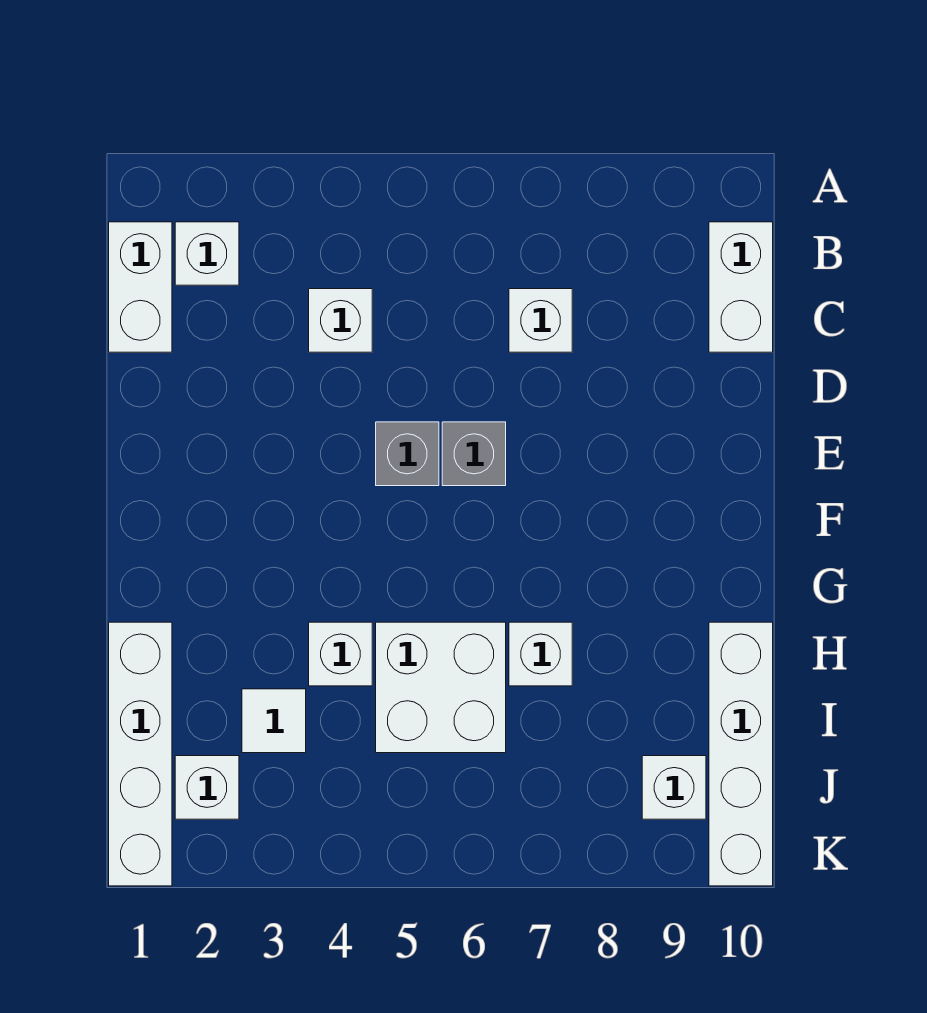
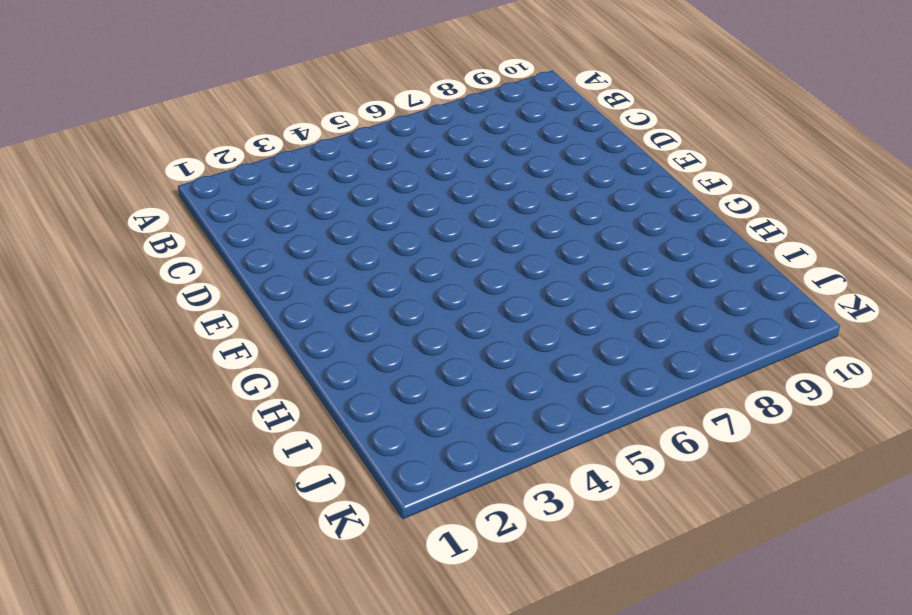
none -> white brick B1:C1 level 1
none -> white brick B2 level 1
none -> white brick B10:C10 level 1

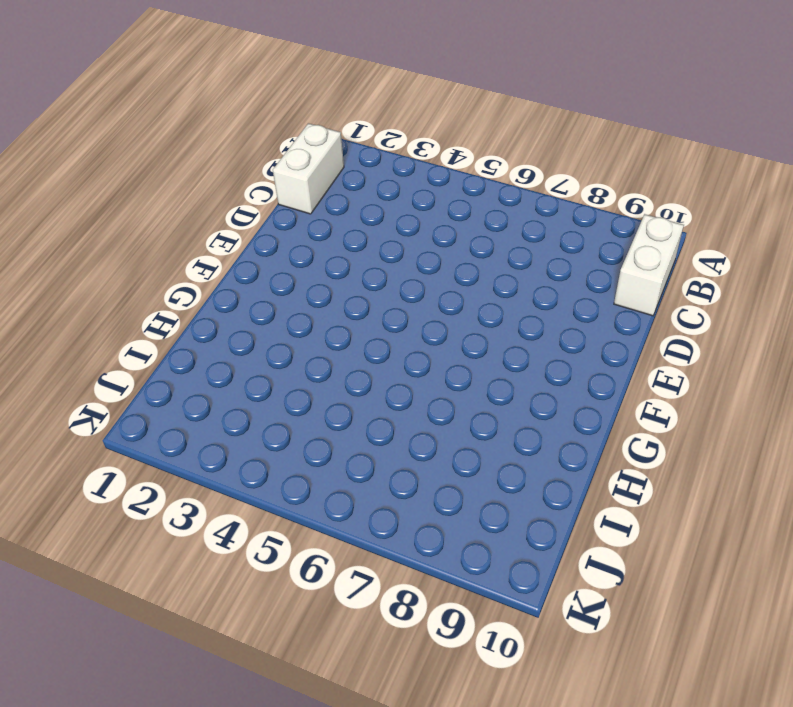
none -> white brick B2 level 1
none -> white brick C4 level 1
none -> white brick C7 level 1

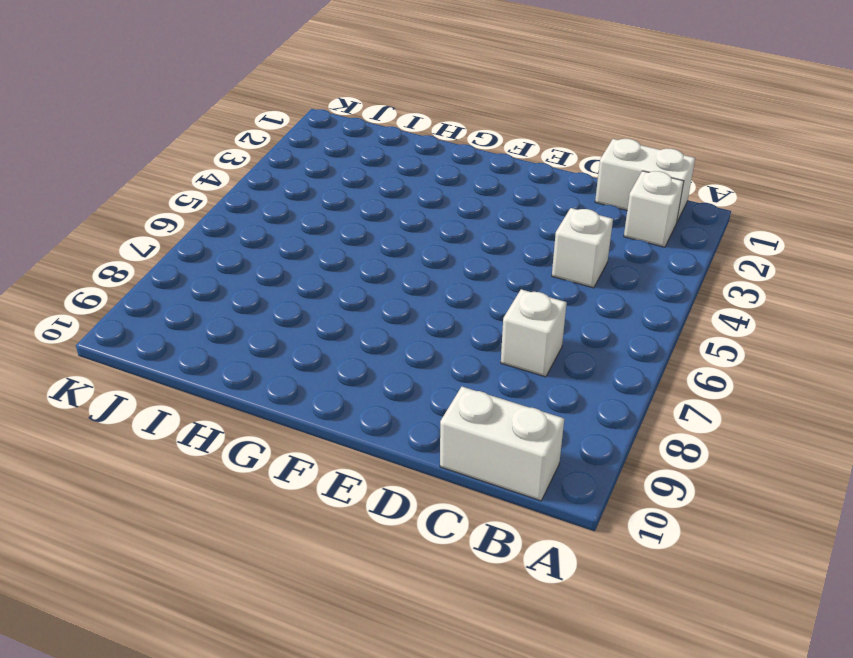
none -> grey brick E5 level 1
none -> grey brick E6 level 1
none -> white brick H1:K1 level 1

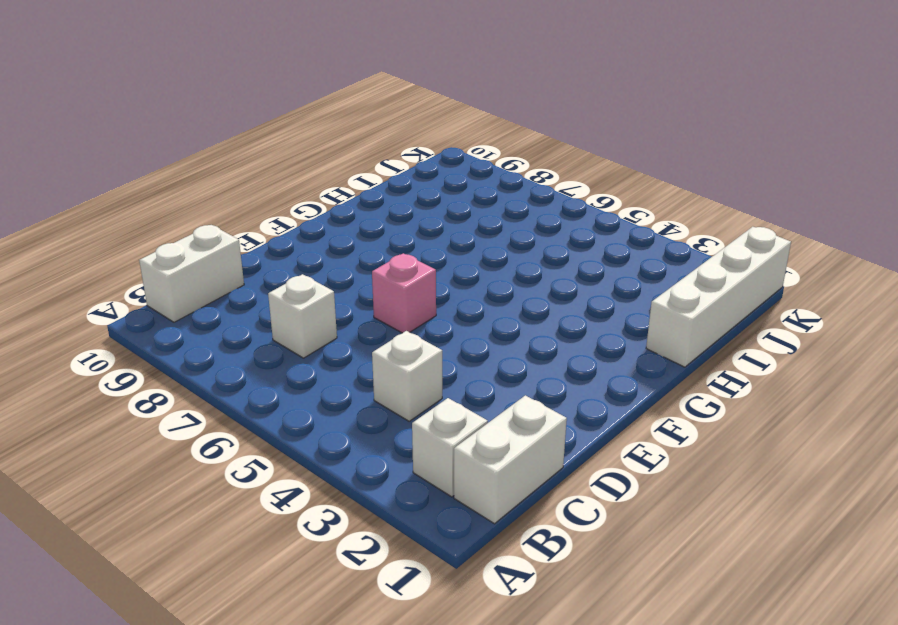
pink brick E6 level 1 -> grey brick E6 level 1
none -> grey brick E5 level 1
none -> white brick H4 level 1
none -> white brick H5:I6 level 1

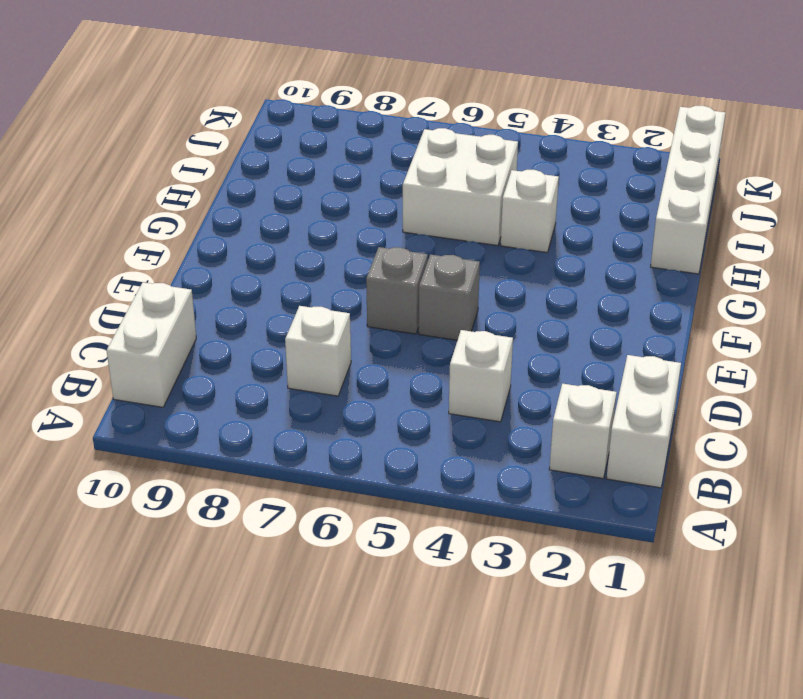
none -> white brick H7 level 1
none -> white brick H10:K10 level 1
none -> white tile I3 level 1

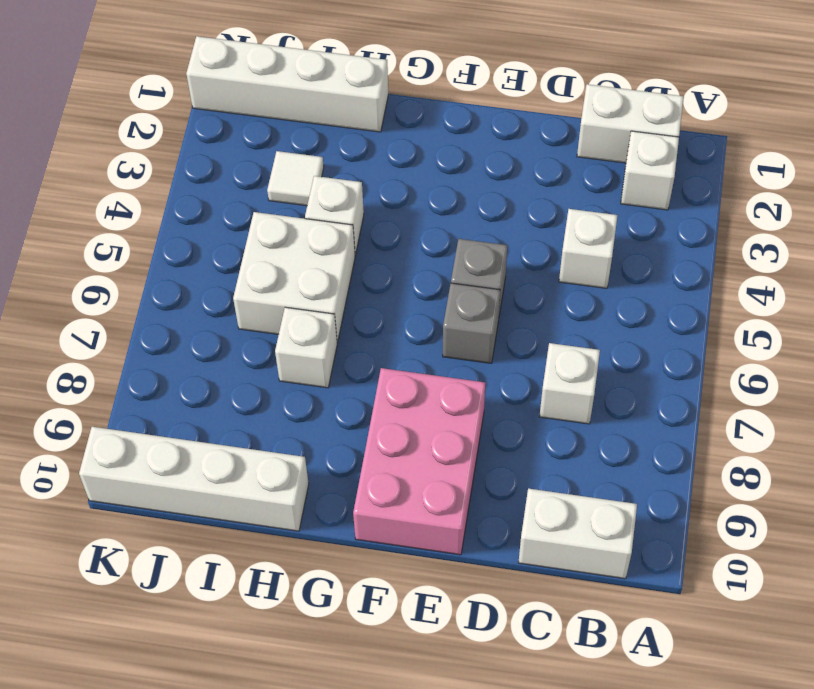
pink brick E8:F10 level 1 -> none
none -> white brick J2 level 1
none -> white brick J9 level 1

